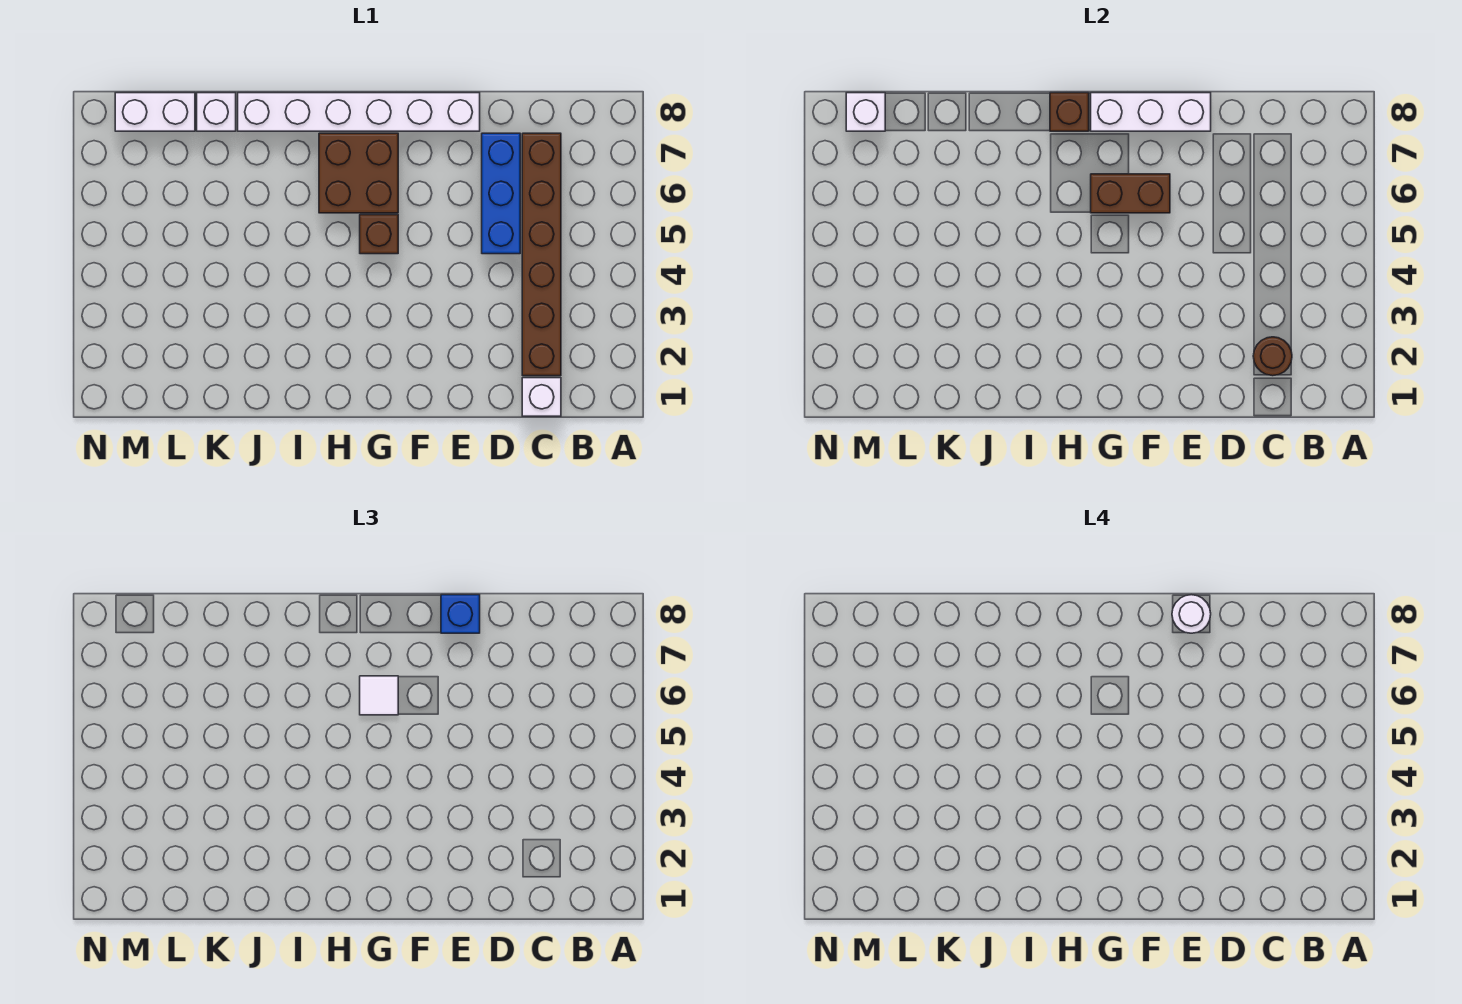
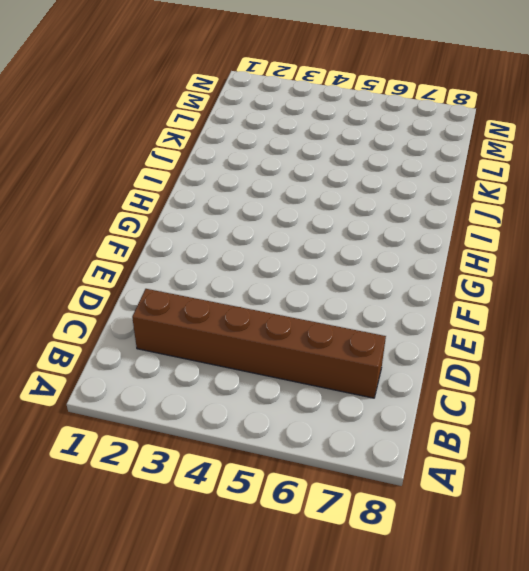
none -> white brick C1 level 1
none -> blue brick D5:D7 level 1
none -> white brick E8:J8 level 1

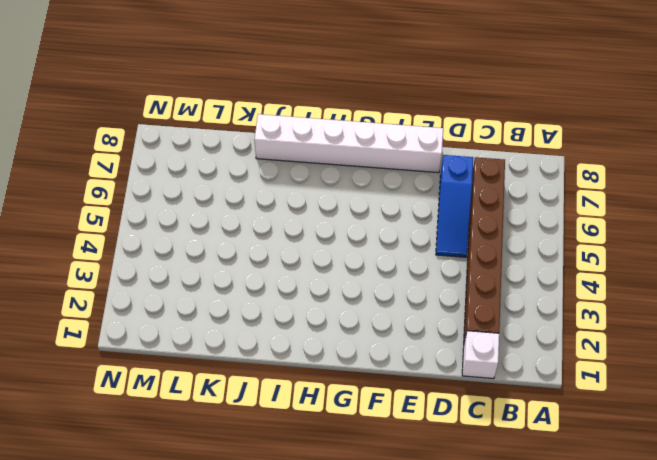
blue slope D5:D7 level 1 top 7 -> blue brick D5:D7 level 1
none -> brown brick G5 level 1
none -> brown brick G6:H7 level 1
none -> white brick K8 level 1

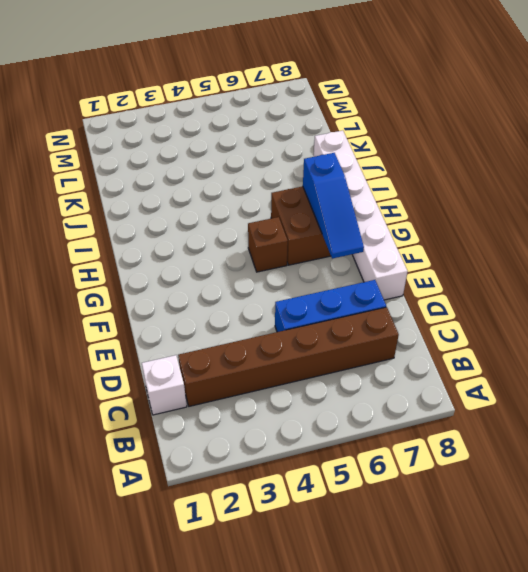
blue slope F7:H7 level 2 top H -> none
none -> white brick K8 level 1
none -> white brick L8:M8 level 1
none -> brown round brick C2 level 2

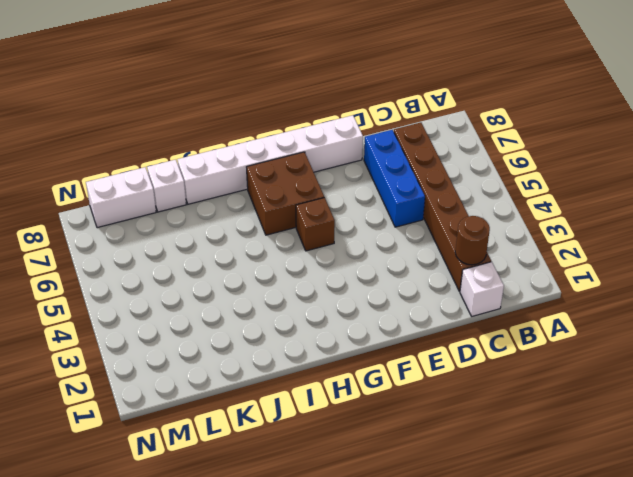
none -> white brick E8:G8 level 2
none -> brown brick F6:G6 level 2
none -> brown brick H8 level 2

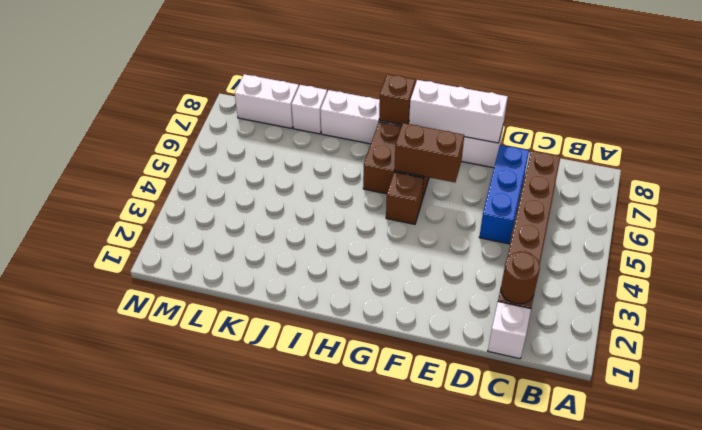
none -> white brick M8 level 2
none -> blue brick E8 level 3
none -> white tile G6 level 3

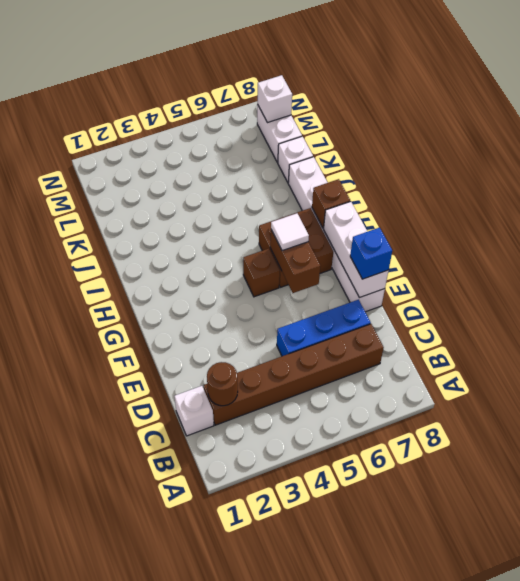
none -> white round brick E8 level 4

